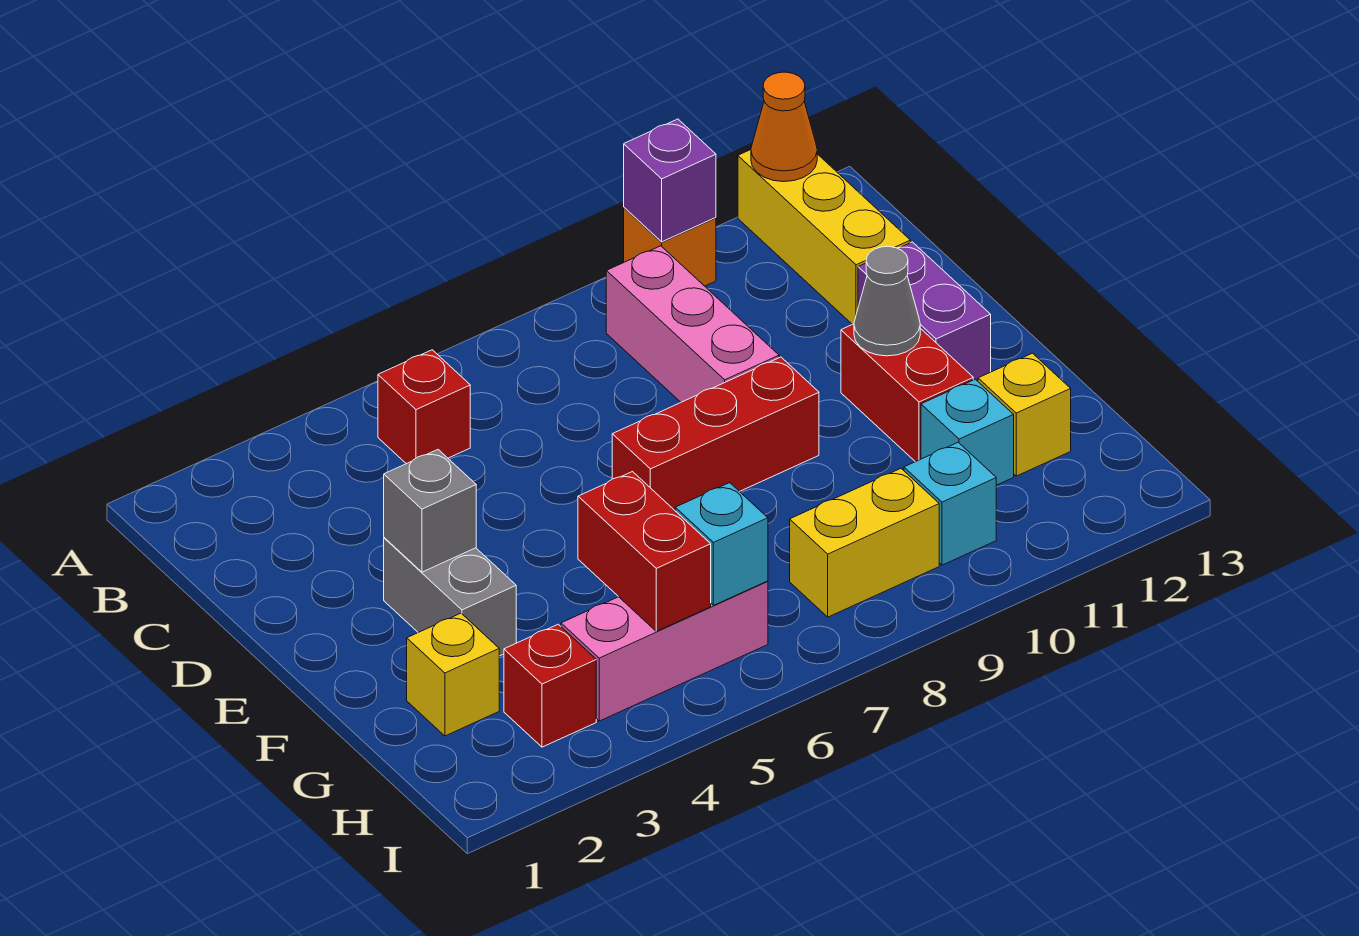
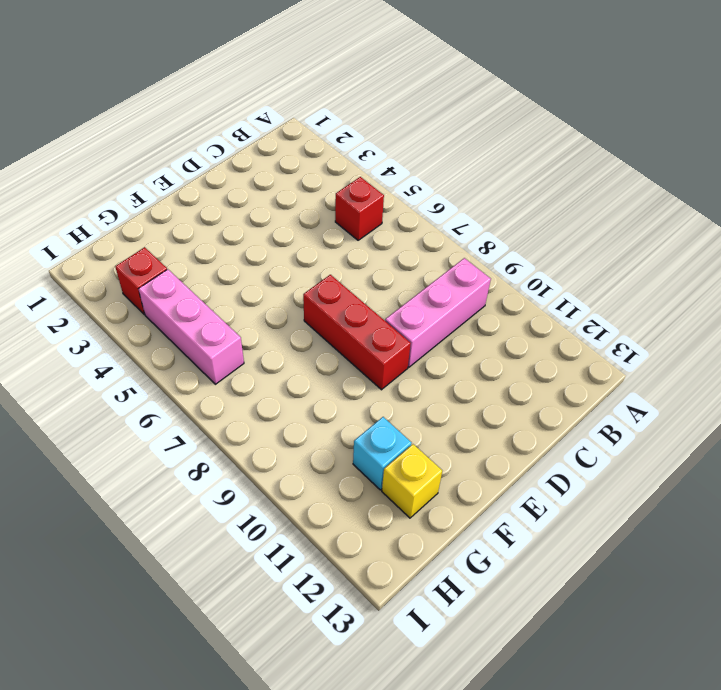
none -> orange brick A10 level 1
none -> yellow brick A12:C12 level 1
none -> purple brick D12:E12 level 1

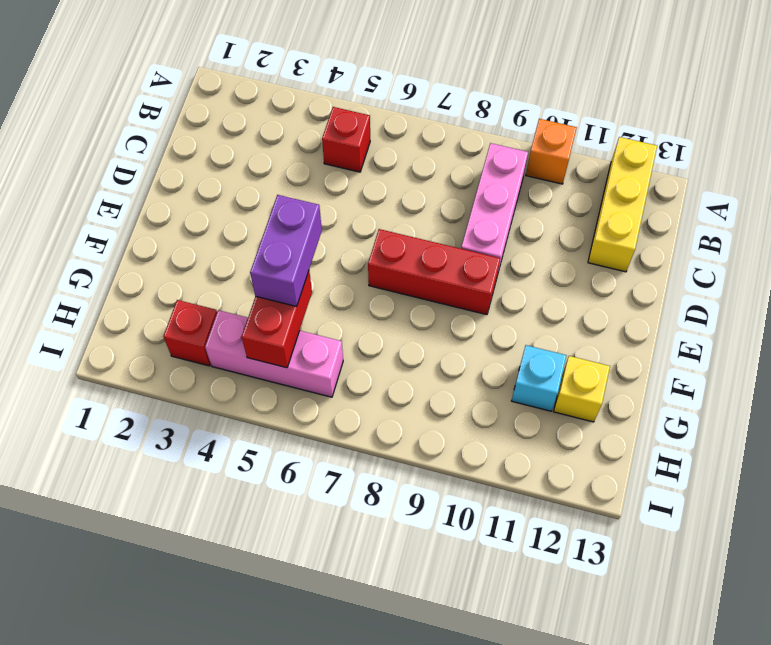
purple brick F5:G5 level 3 -> purple brick D12:E12 level 1
none -> grey brick E3:F3 level 1
none -> red brick E11:F11 level 1
none -> yellow brick G2 level 1

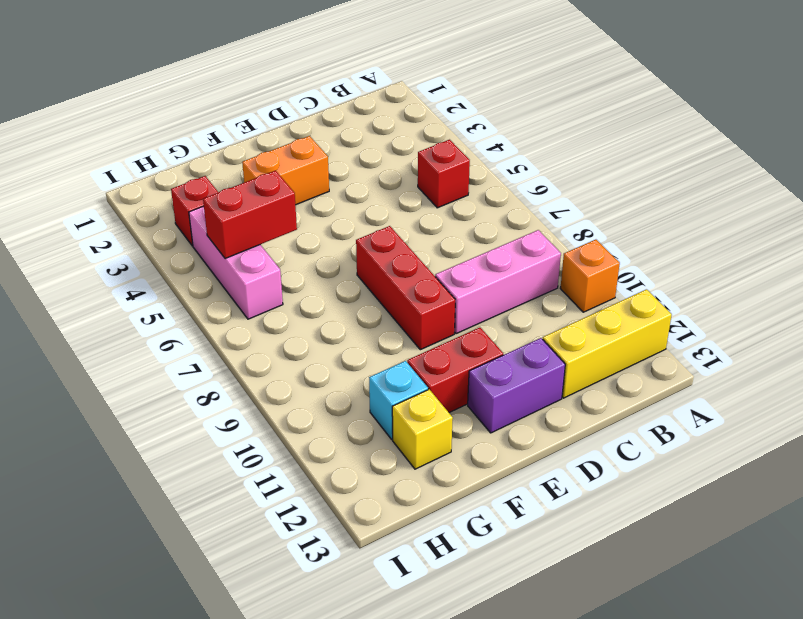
orange brick E3:F3 level 1 -> grey brick E3:F3 level 1
none -> yellow brick G2 level 1
none -> yellow brick H8:H9 level 1
none -> cyan brick H10 level 1

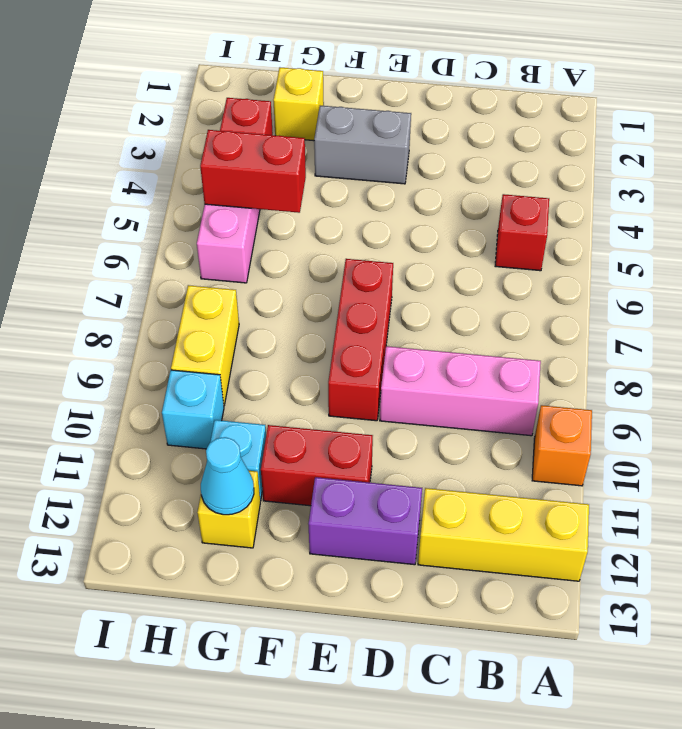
cyan cone G12 level 2 -> none
none -> purple brick A10 level 2
none -> orange cone A12 level 2
none -> grey brick E3 level 2

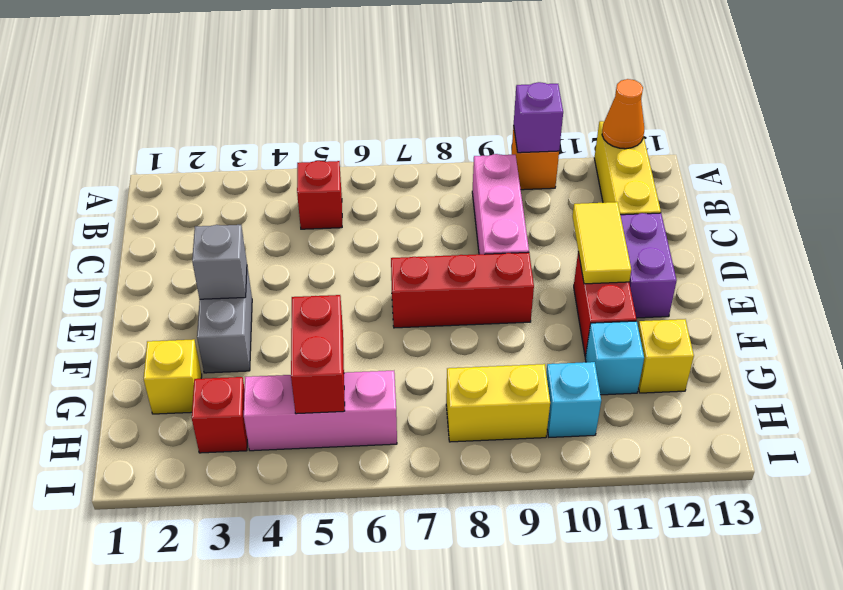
yellow tile D11:E11 level 2 -> grey cone E11 level 2
none -> cyan brick H6 level 2

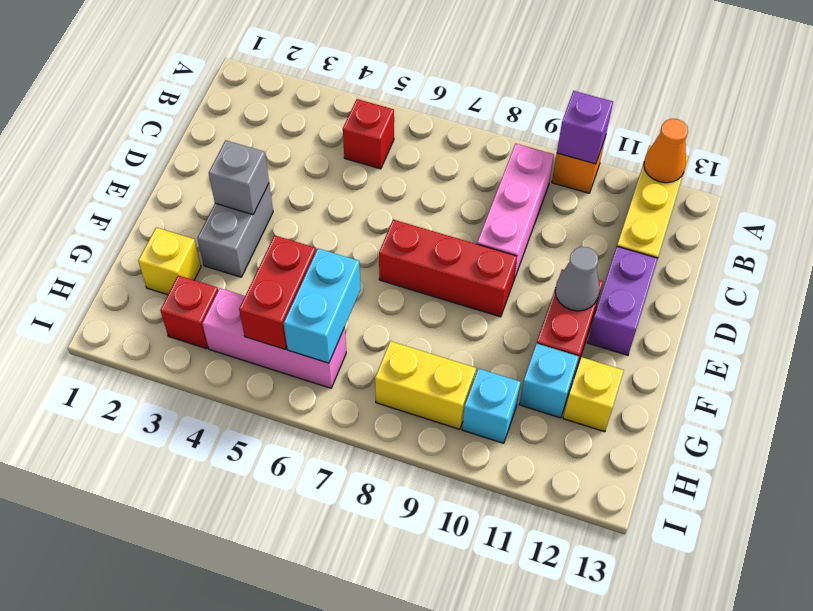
cyan brick G6:H6 level 2 -> cyan brick H6 level 2

